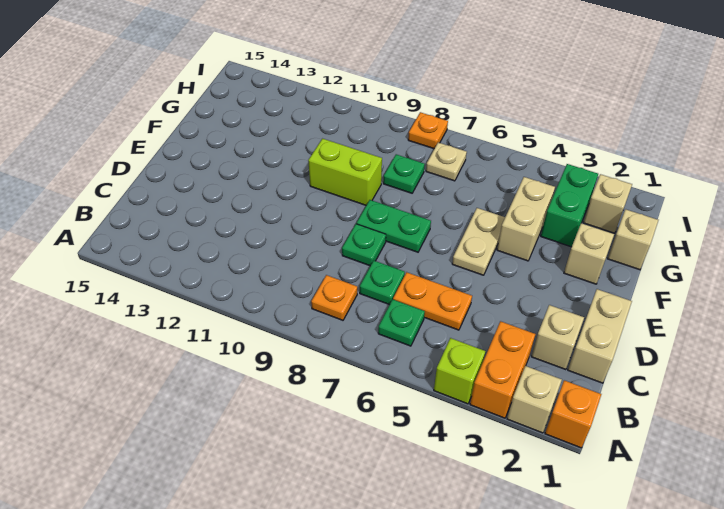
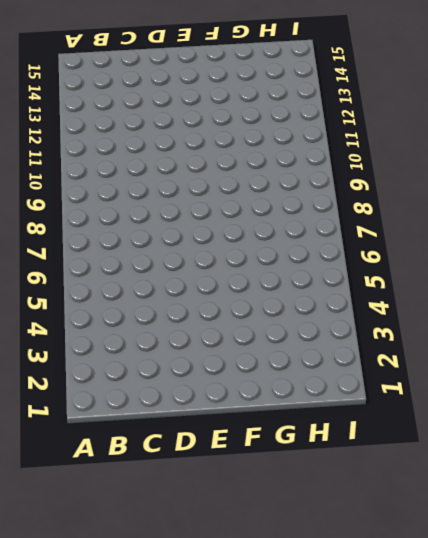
none -> orange brick A1 level 1
none -> tan brick A2 level 1
none -> orange brick A3:B3 level 1

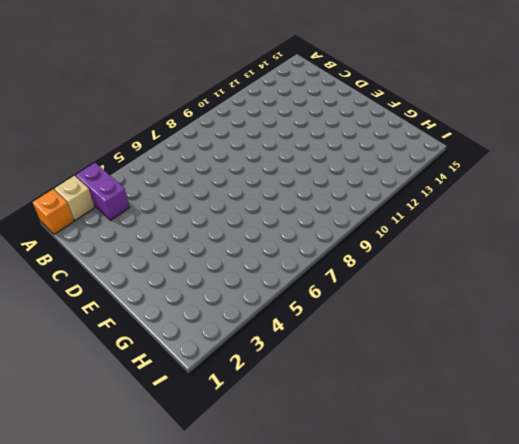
purple brick A3:B3 level 1 -> orange brick A3:B3 level 1
none -> lime brick A4 level 1
none -> green plate B6 level 1
none -> orange plate B8 level 1

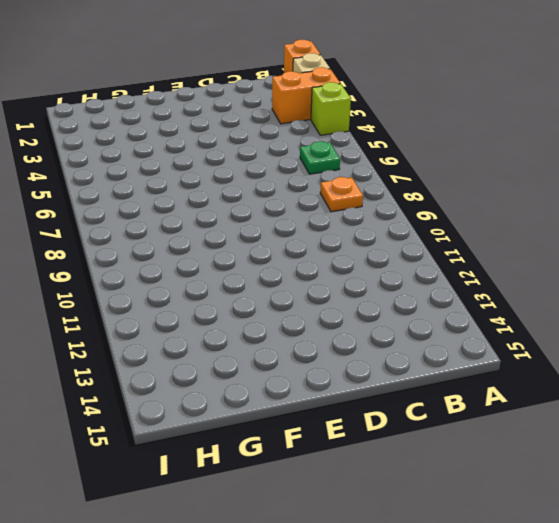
none -> tan brick C1:D1 level 1
none -> tan brick C2 level 1
none -> orange plate C5:C6 level 1

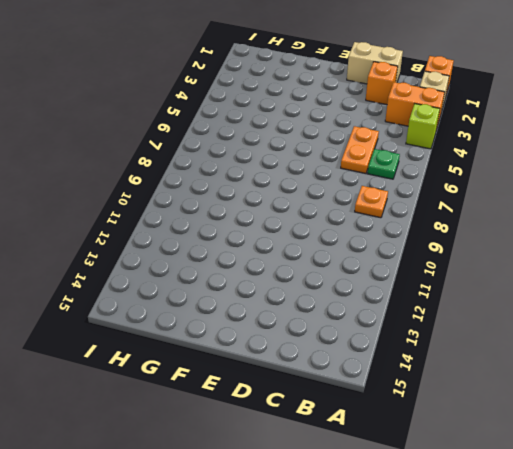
orange brick C2 level 1 -> tan brick C2 level 1
none -> green plate C7 level 1
none -> green plate D8 level 1
none -> tan plate E5:F5 level 1

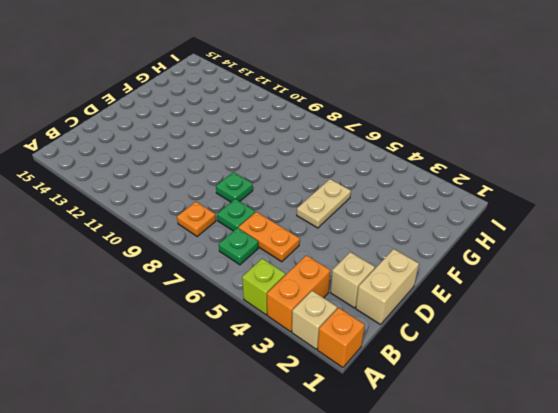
none -> green plate E7:E8 level 1
none -> tan brick F2 level 1
none -> tan brick F4:G4 level 1

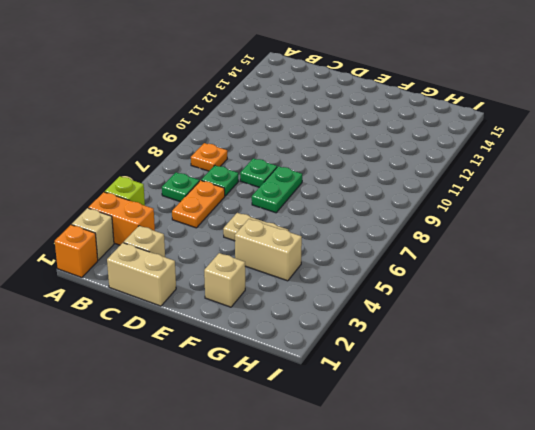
none -> lime brick F9:F10 level 1
none -> tan brick G1 level 1
none -> green brick G3:H3 level 1

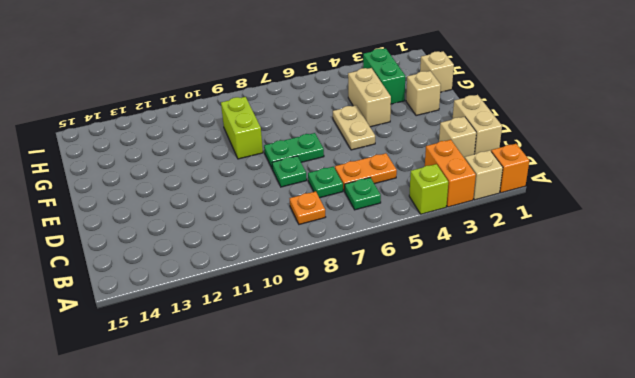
lime brick F9:G9 level 1 -> lime brick F9:F10 level 1
none -> green plate G8 level 1
none -> tan brick H2 level 1
none -> tan plate H7 level 1

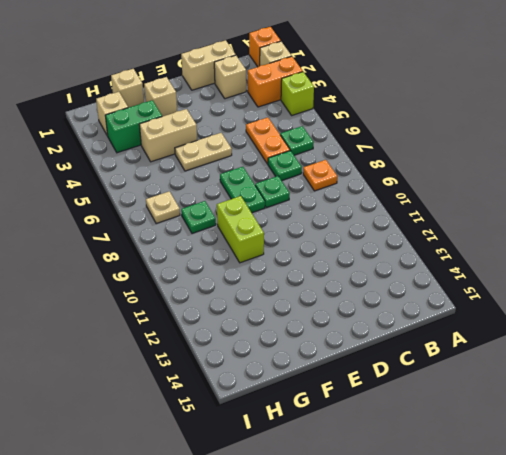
none -> orange plate I8 level 1

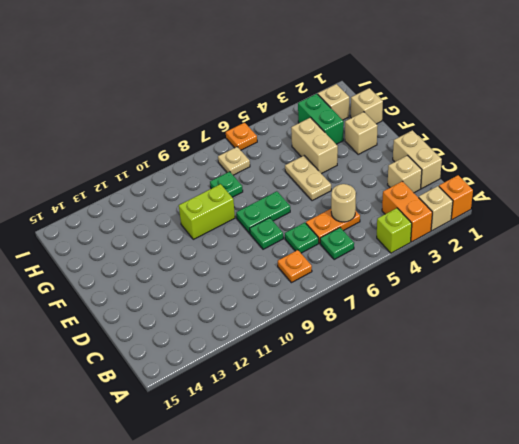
tan round brick C5 level 2 -> none
orange plate I6 level 1 -> orange plate I8 level 1

